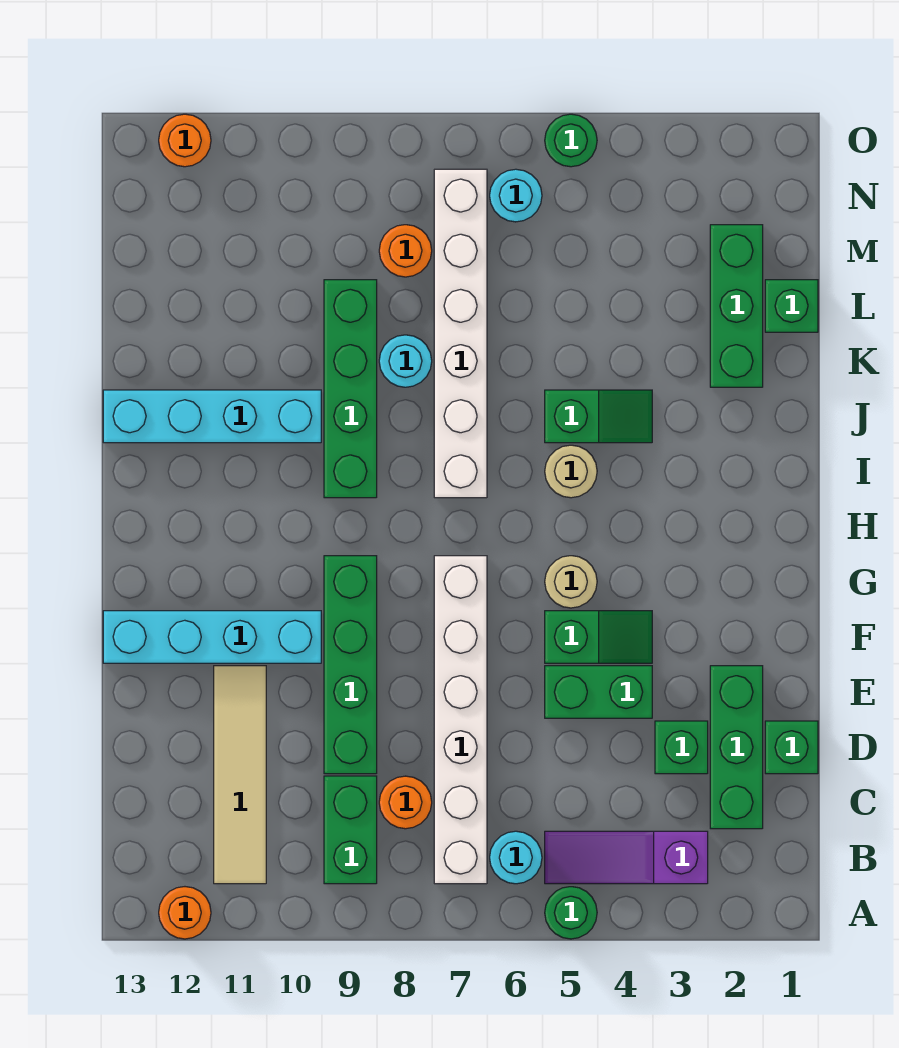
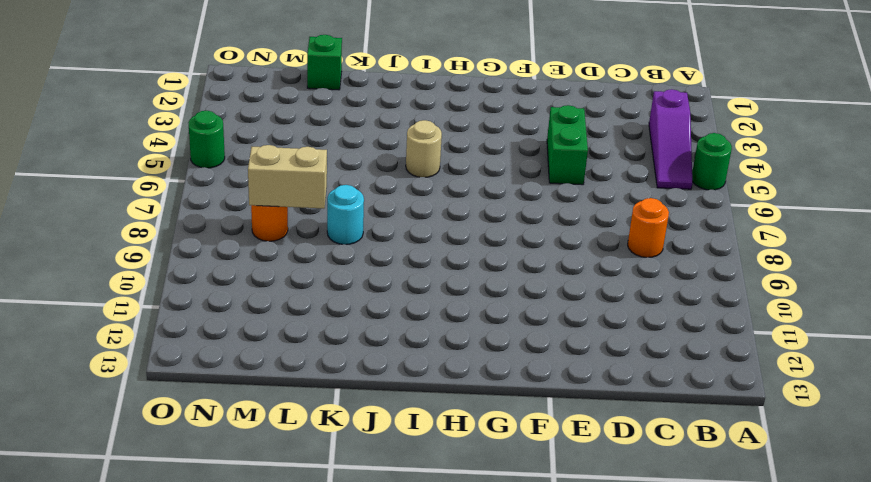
tan brick L8:M8 level 2 -> none
none -> orange round brick A12 level 1
none -> cyan round brick B6 level 1
none -> white brick B7:G7 level 1

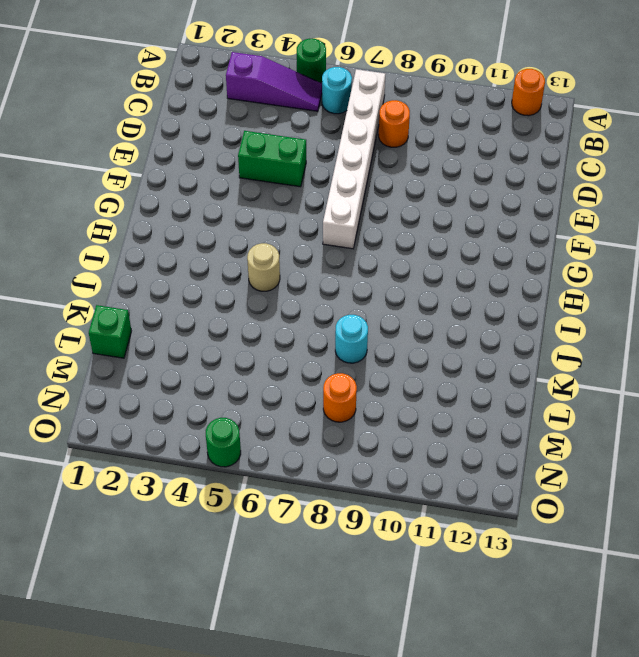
none -> green brick B9:C9 level 1
none -> tan tile B11:E11 level 1
none -> green brick C2:E2 level 1

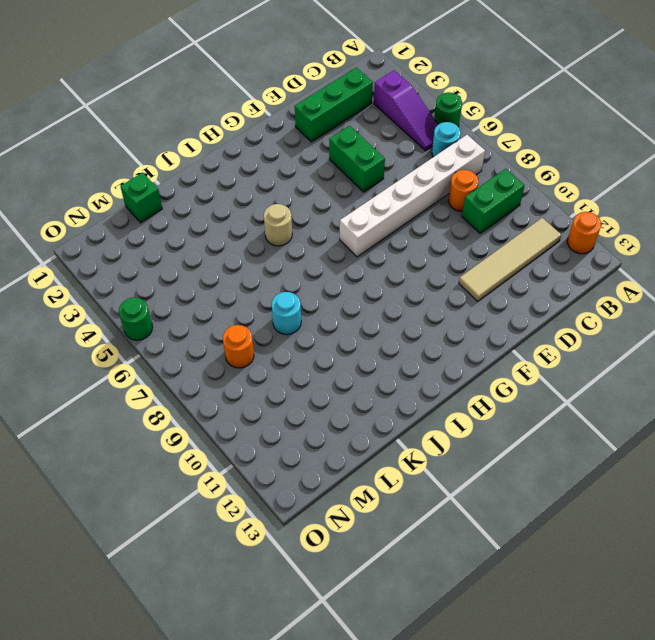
none -> green brick D1 level 1
none -> green brick D3 level 1
none -> green brick D9:G9 level 1

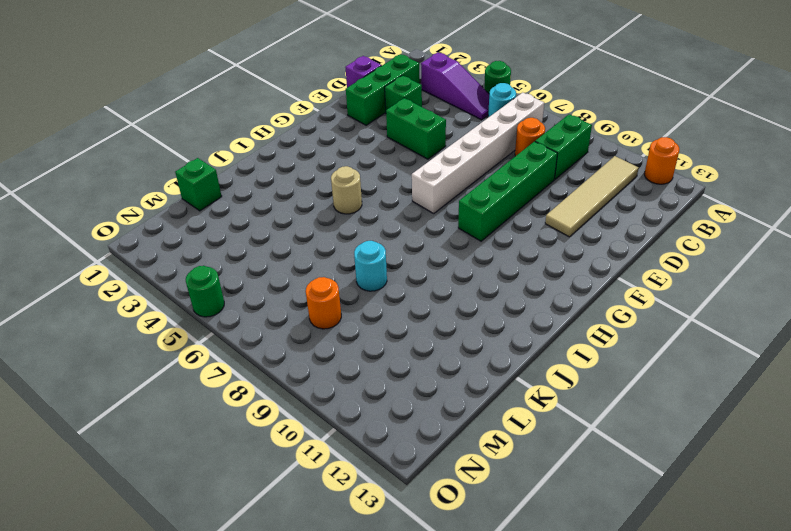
purple brick D1 level 1 -> green brick D1 level 1
none -> green slope F4:F5 level 1 top 5
none -> cyan brick F10:F13 level 1
none -> tan round brick G5 level 1

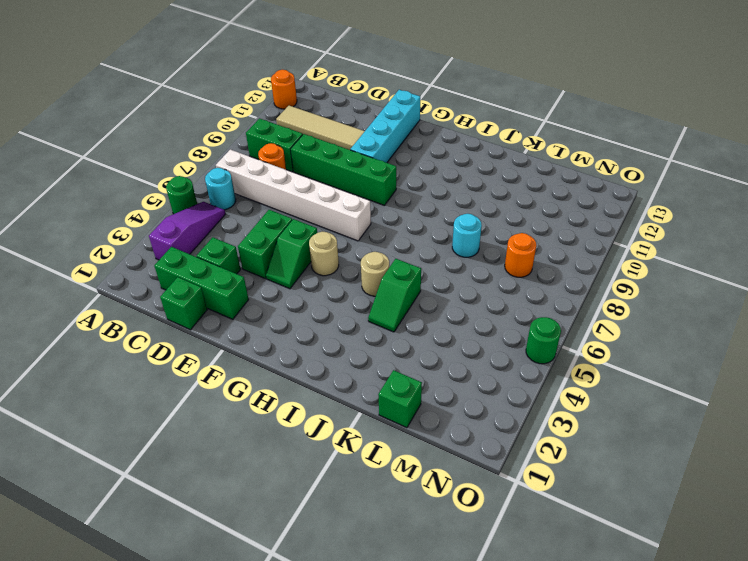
none -> white brick I7:N7 level 1
none -> green brick I9:L9 level 1
none -> cyan brick J10:J13 level 1

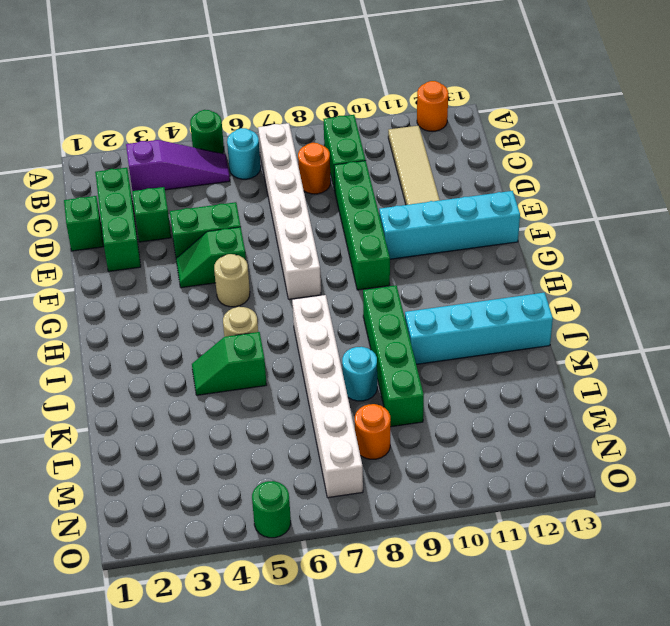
none -> green brick K2:M2 level 1
none -> green brick L1 level 1
none -> cyan round brick N6 level 1

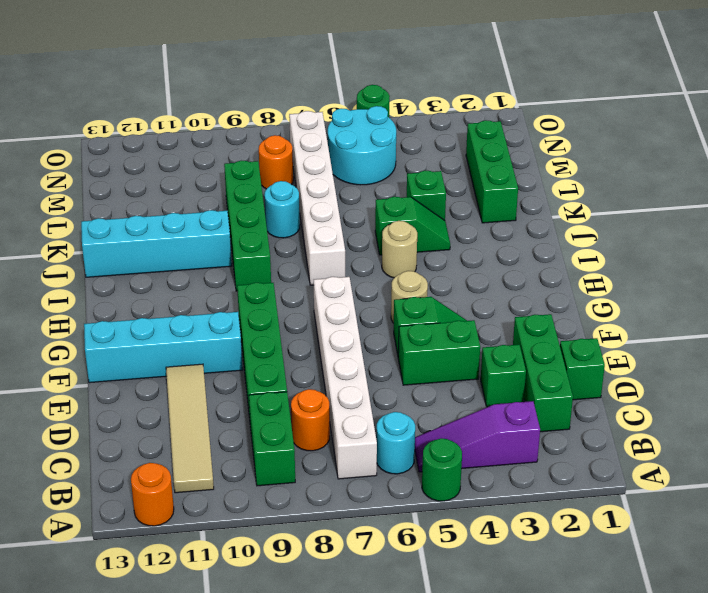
green brick K4 level 1 -> green brick L1 level 1
cyan round brick M5:N6 level 1 -> cyan round brick N6 level 1
none -> orange round brick O12 level 1

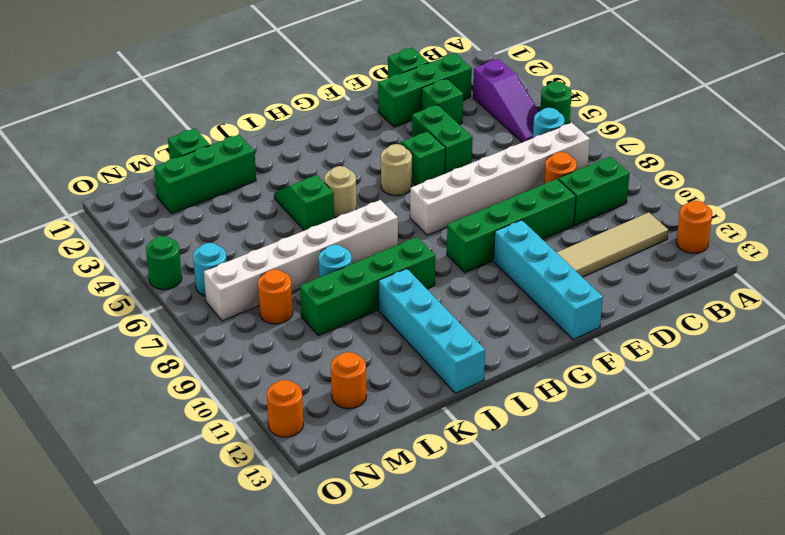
orange round brick M12 level 1 -> none

